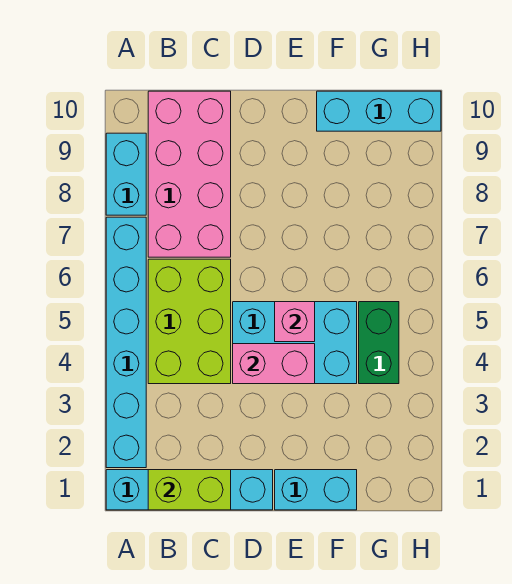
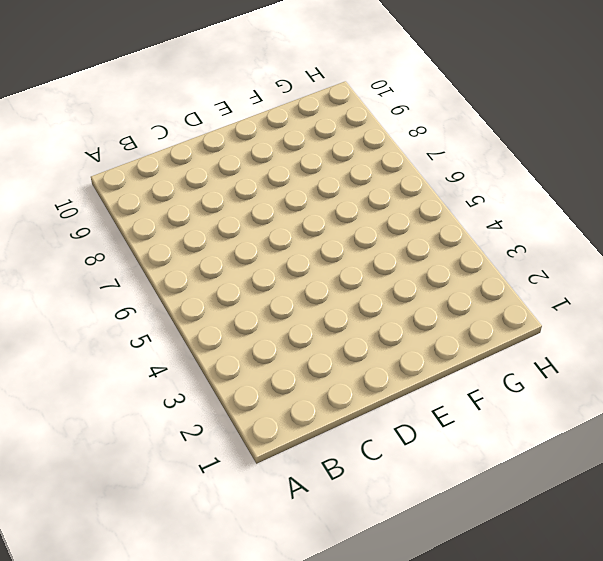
none -> cyan brick A1:D1 level 1
none -> cyan brick A2:A7 level 1
none -> cyan brick A8:A9 level 1

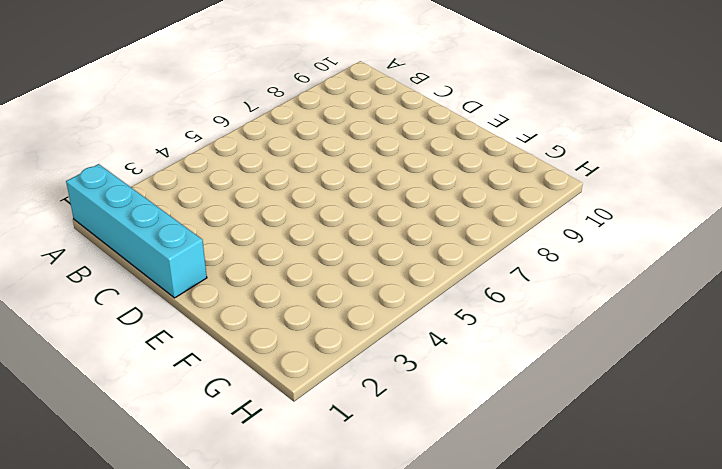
none -> cyan brick A2:A7 level 1
none -> cyan brick A8:A9 level 1
none -> lime brick B4:C6 level 1

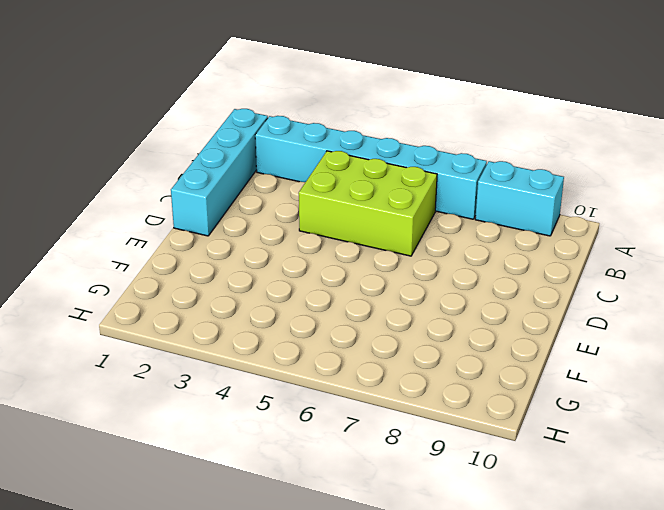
none -> pink brick B7:C10 level 1
none -> cyan brick D4:F5 level 1
none -> cyan brick E1:F1 level 1

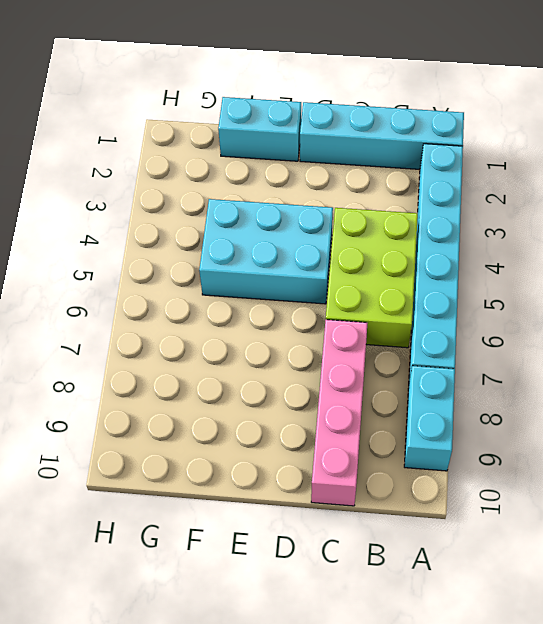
pink brick C7:C10 level 1 -> pink brick B7:C10 level 1
none -> cyan brick F10:H10 level 1
none -> green brick G4:G5 level 1
none -> lime brick B1:C1 level 2

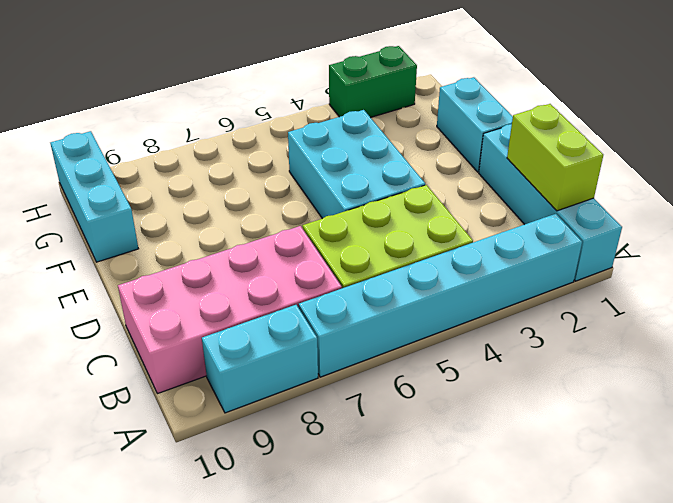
green brick H2:H3 level 1 -> green brick G4:G5 level 1
none -> pink brick D4:E4 level 2
none -> pink brick E5 level 2

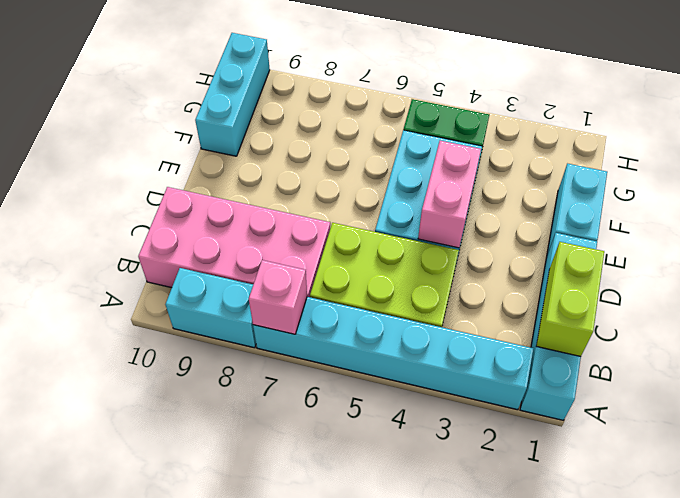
pink brick A7 level 2 -> pink brick E5 level 2

